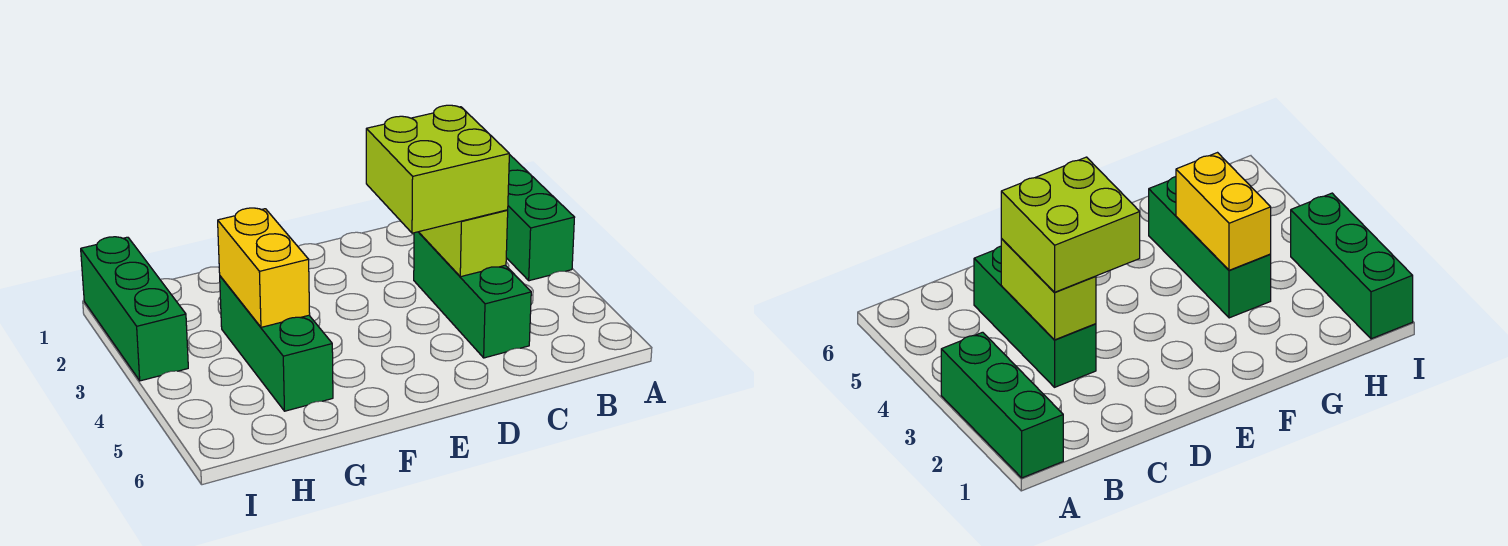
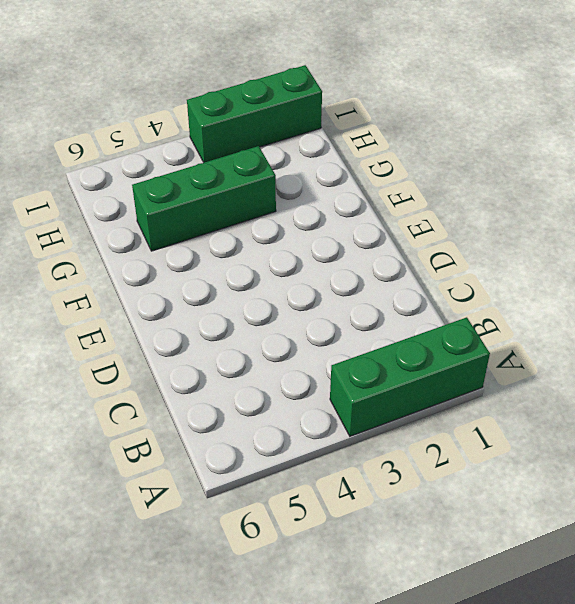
none -> green brick C3:C5 level 1
none -> lime brick C3:C4 level 2

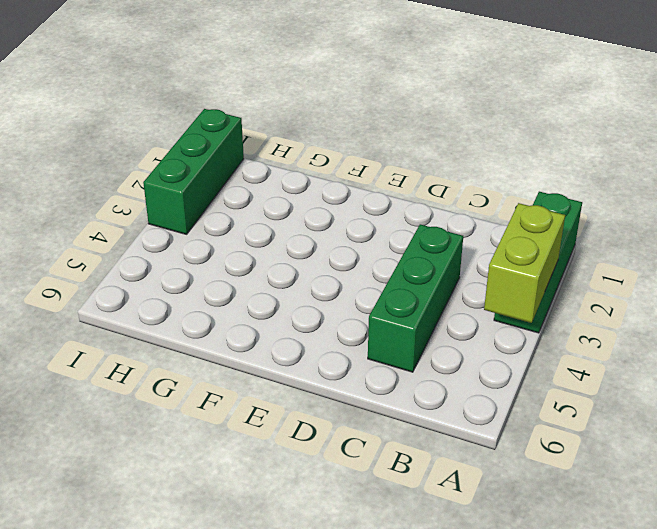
lime brick A3:A4 level 2 -> lime brick C3:C4 level 2
none -> green brick G3:G5 level 1
none -> yellow brick G3:G4 level 2

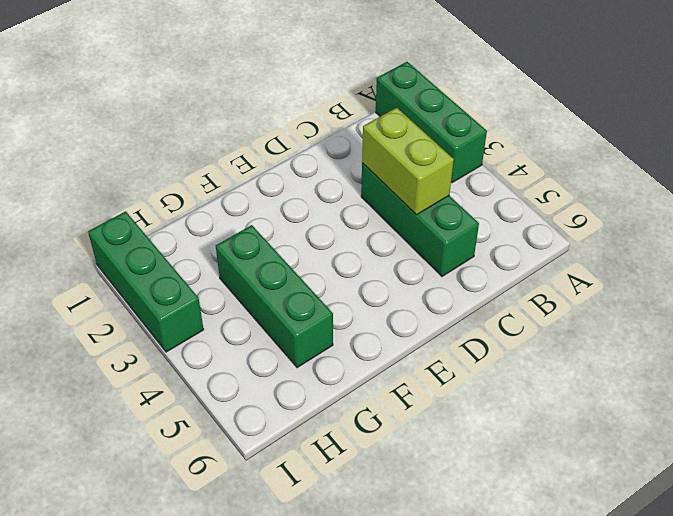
none -> yellow brick G3:G4 level 2
none -> lime brick C3:D4 level 3

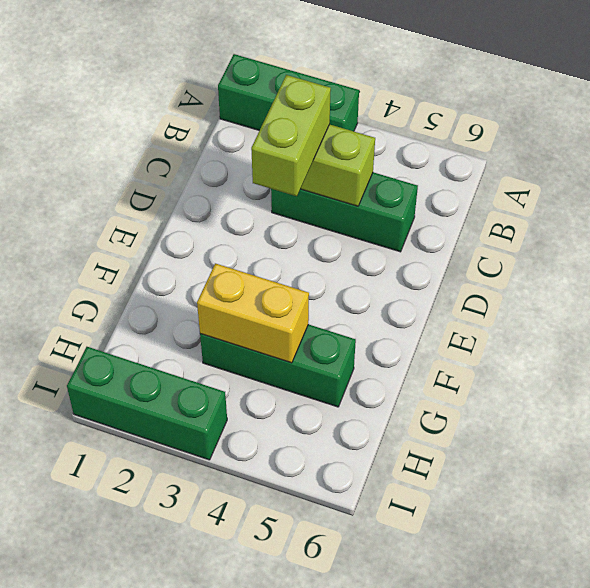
lime brick C3:D3 level 3 -> lime brick C3:D4 level 3

